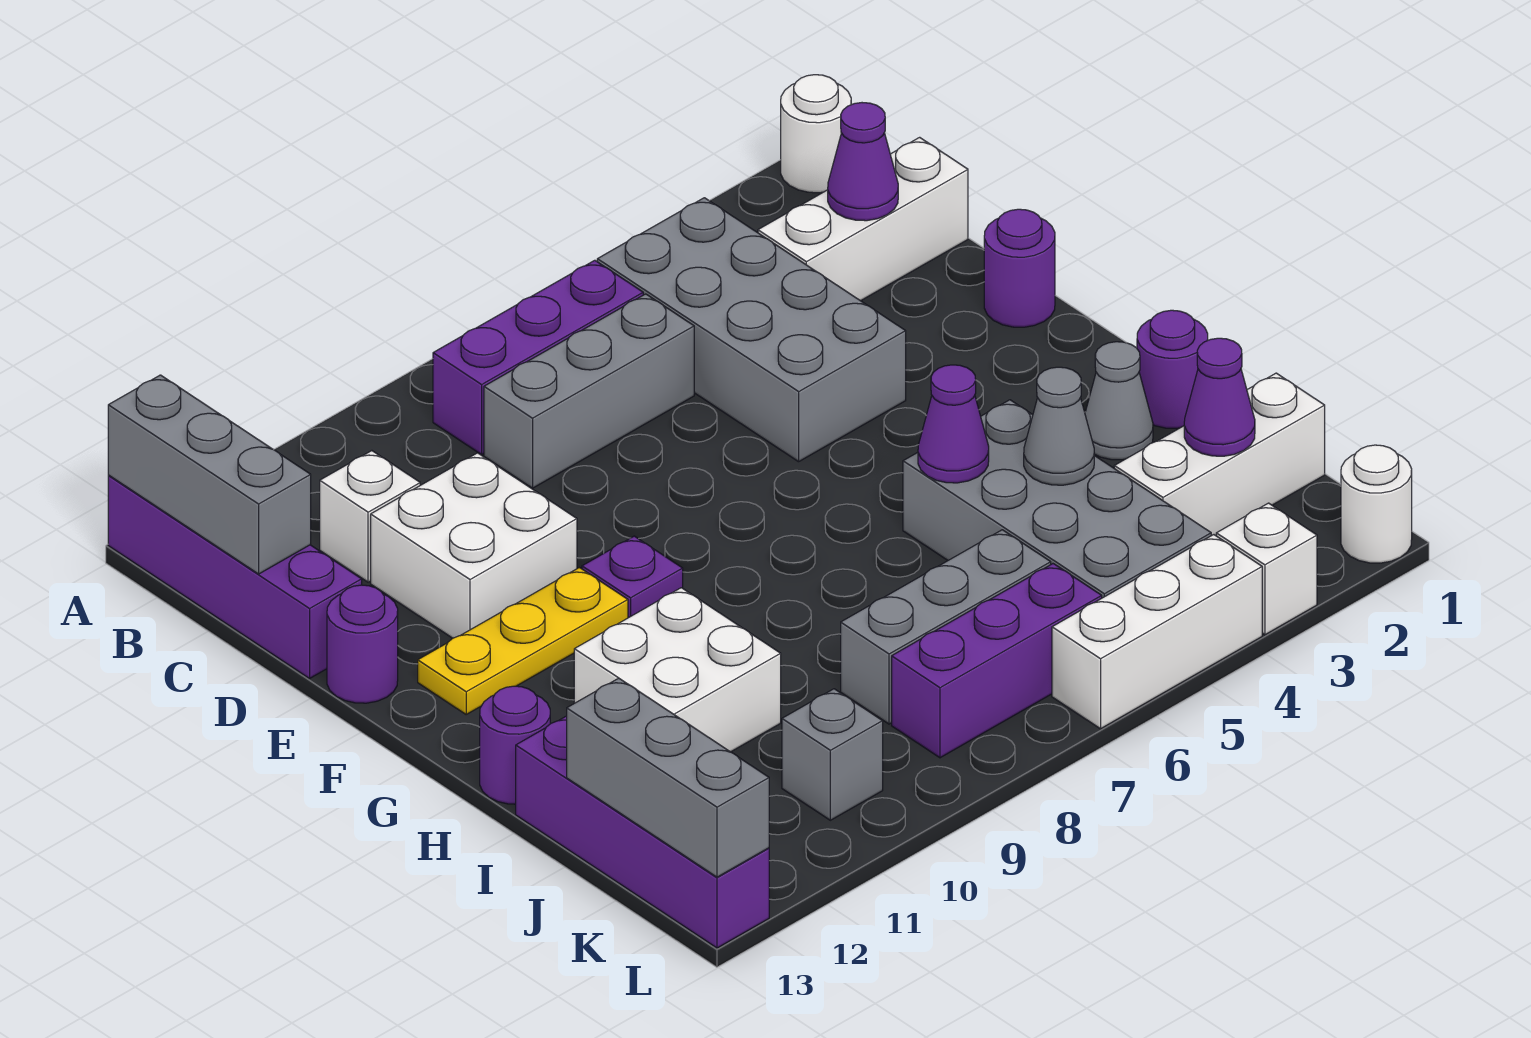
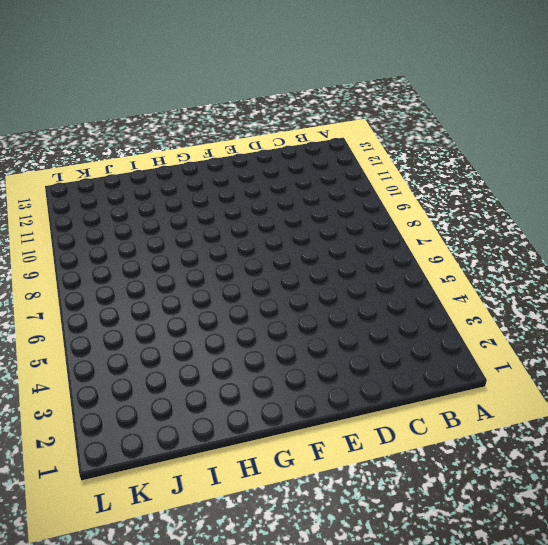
none -> white round brick A1 level 1
none -> purple brick A13:D13 level 1
none -> grey brick B4:E5 level 1
none -> purple brick B6:B8 level 1

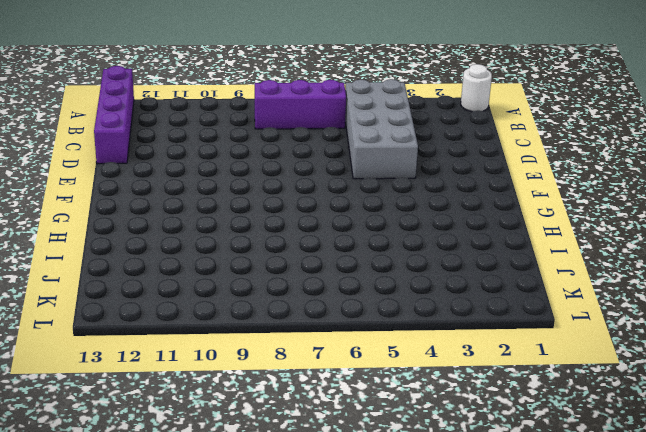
none -> white brick C1:C3 level 1
none -> grey brick C6:C8 level 1
none -> white brick C11 level 1
none -> white brick D10:E11 level 1

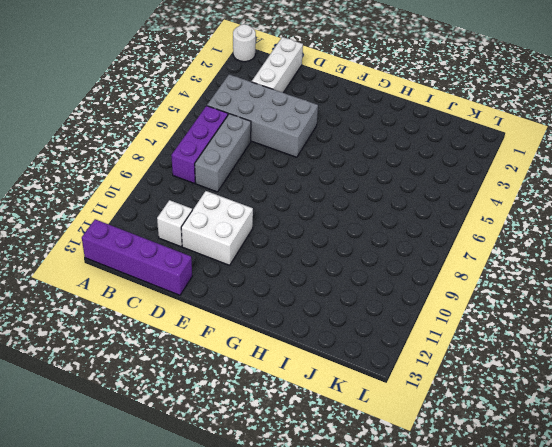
none -> purple round brick E1 level 1
none -> purple round brick E13 level 1
none -> purple plate F9 level 1
none -> yellow plate F10:F12 level 1

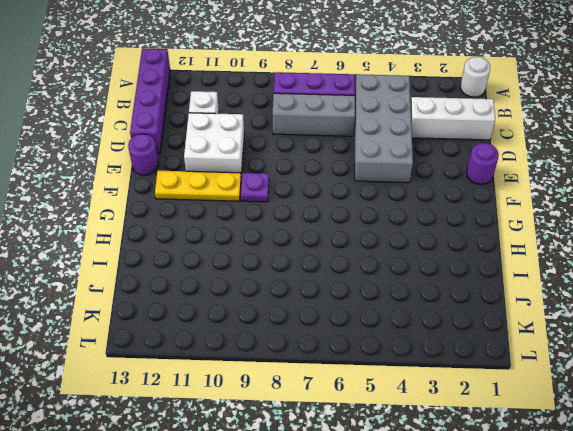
none -> purple round brick H1 level 1
none -> grey cone H2 level 1
none -> grey brick H4:K5 level 1
none -> white brick H10:I11 level 1

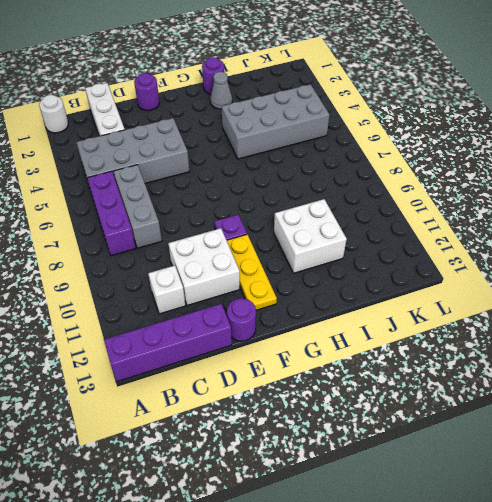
none -> purple round brick H13 level 1
none -> purple brick I13:L13 level 1
none -> white brick J1:J3 level 1
none -> grey brick J6:J8 level 1

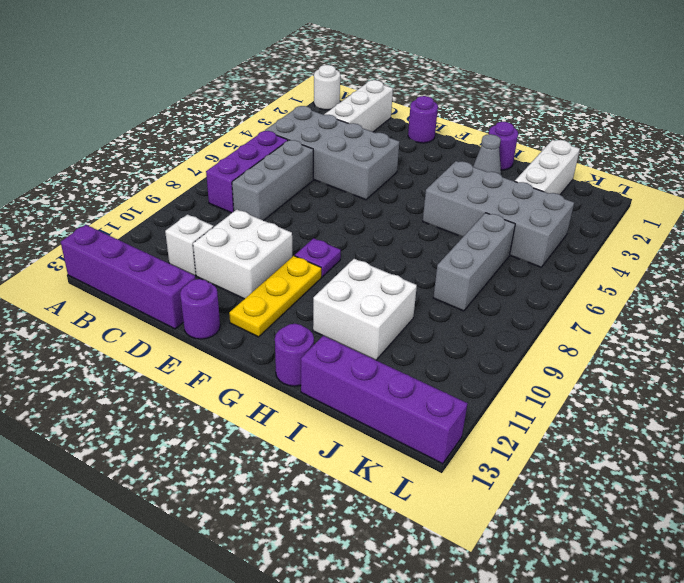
none -> purple brick K6:K8 level 1
none -> grey brick K10 level 1
none -> white round brick L1 level 1
none -> white brick L3 level 1

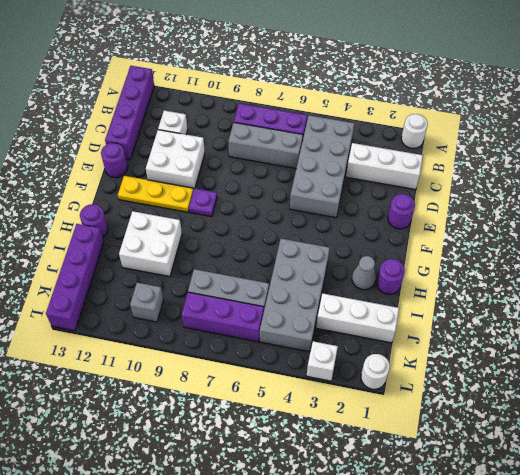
none -> white brick L4:L6 level 1
none -> grey brick A13:C13 level 2
none -> purple cone C2 level 2
none -> purple cone H5 level 2

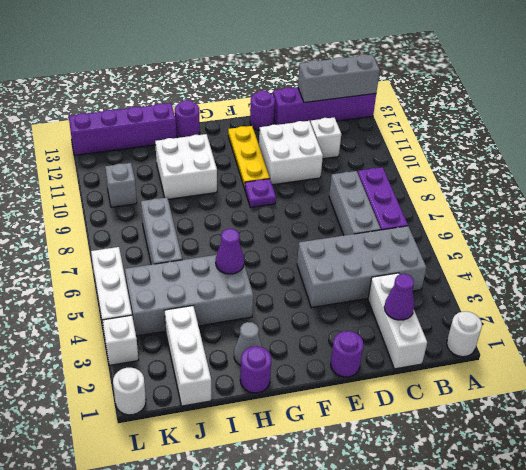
none -> purple brick K6:K8 level 1
none -> grey cone I4 level 2
none -> purple cone J2 level 2
none -> grey brick J13:L13 level 2

